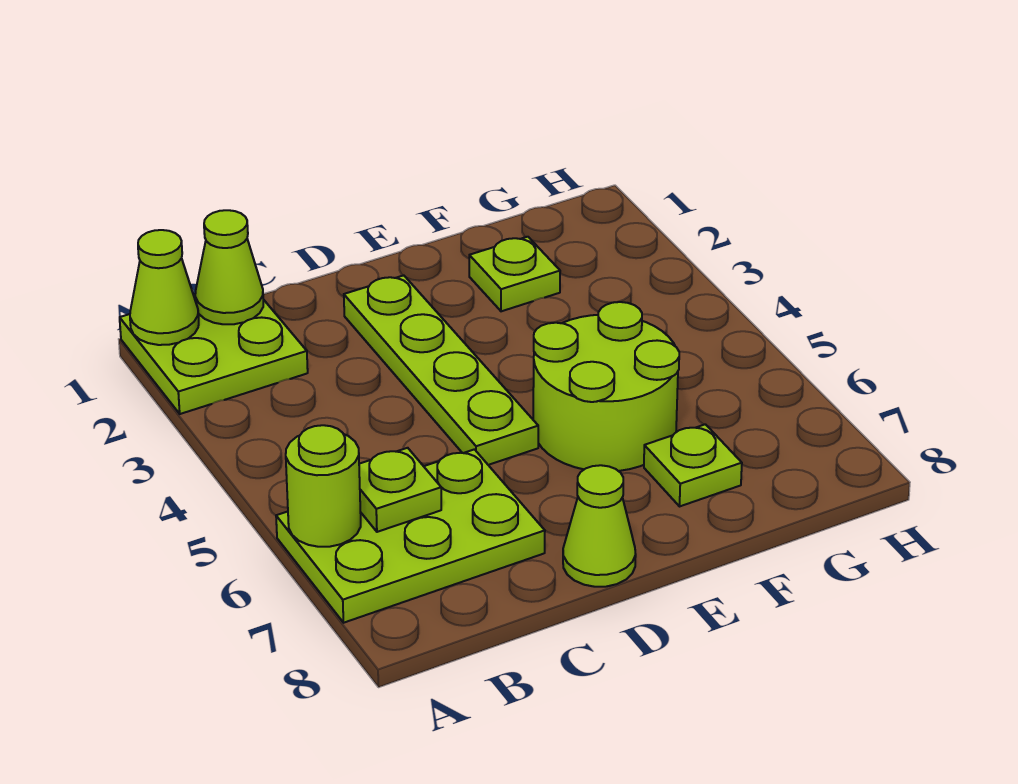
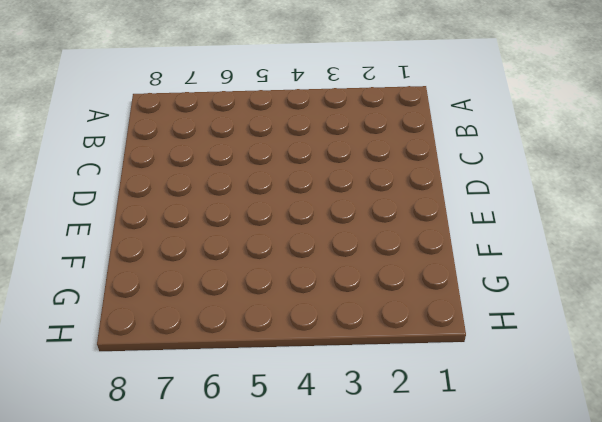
none -> lime plate A1:B2 level 1
none -> lime plate A6:C7 level 1

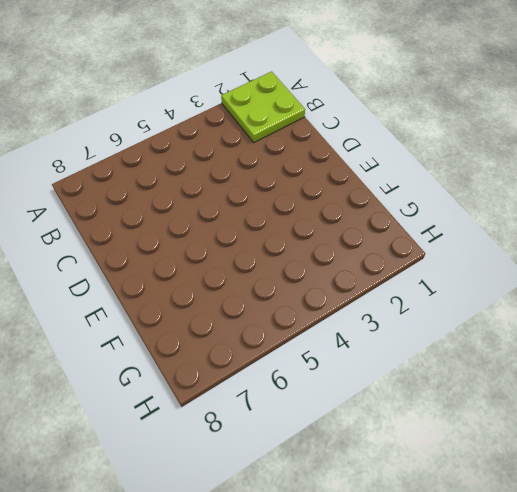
none -> lime plate A6:C7 level 1
none -> lime plate D2:D5 level 1

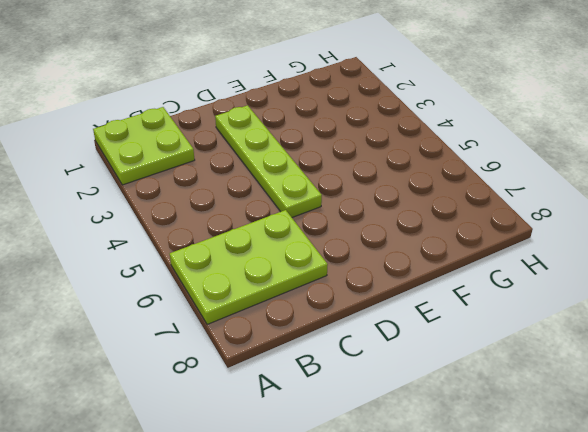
none -> lime cone D8 level 1
none -> lime round brick E5:F6 level 1

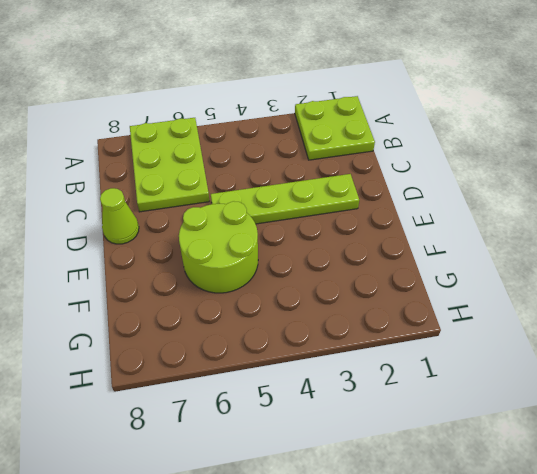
none -> lime plate F2 level 1
none -> lime plate F7 level 1

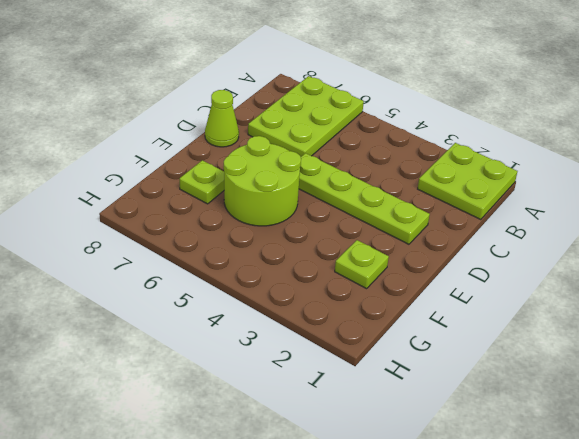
none -> lime cone A1 level 2
none -> lime round brick A6 level 2

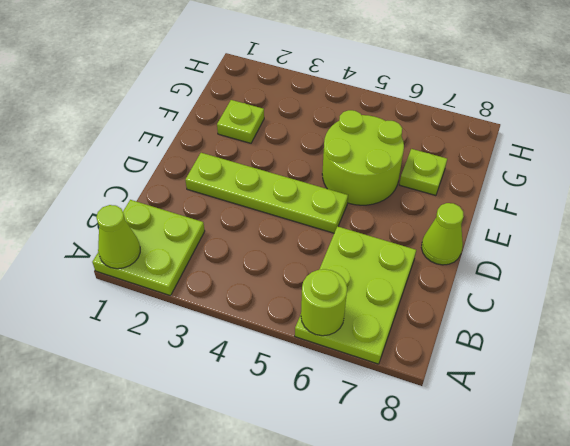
none -> lime cone B1 level 2
none -> lime plate B6 level 2

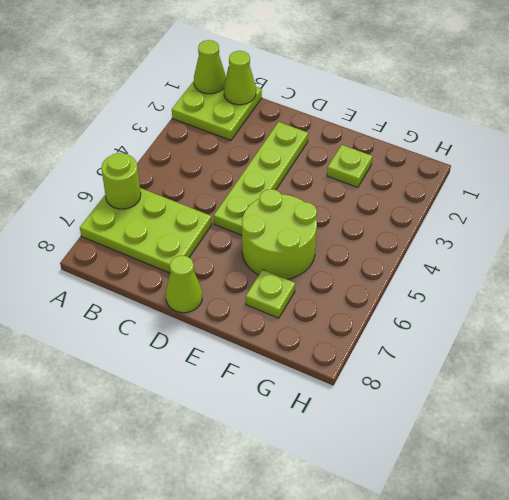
none -> lime plate B6 level 2

